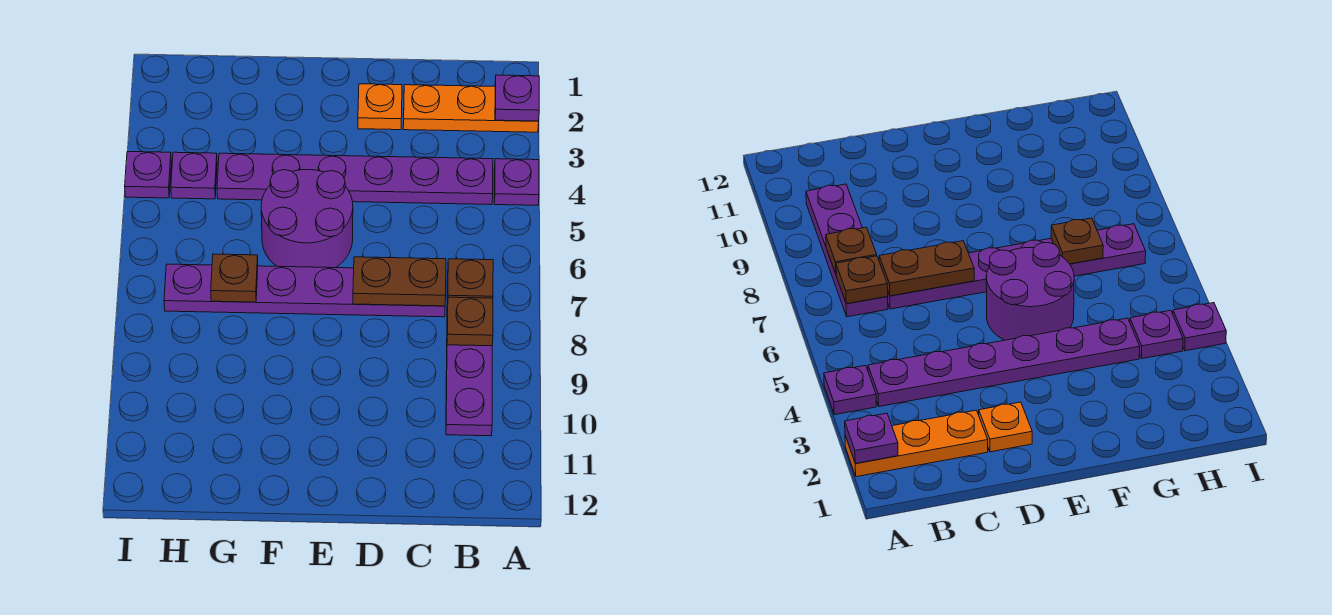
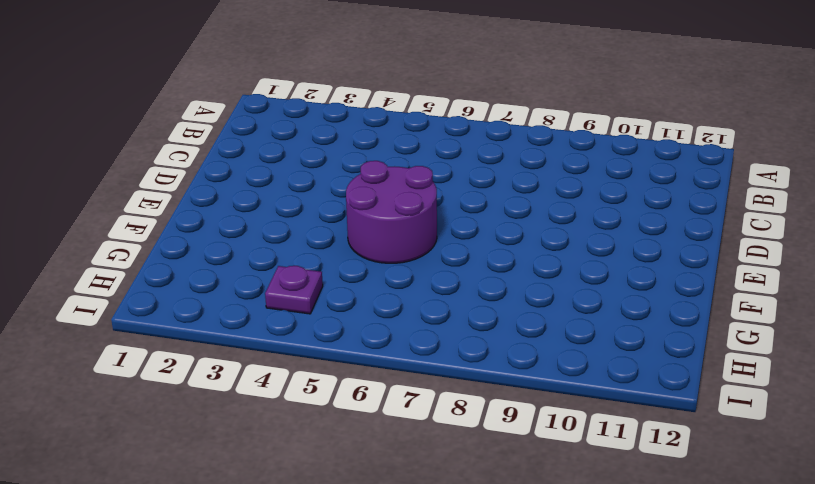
none -> orange plate A2:C2 level 1
none -> purple plate A4 level 1
none -> purple plate B4:G4 level 1

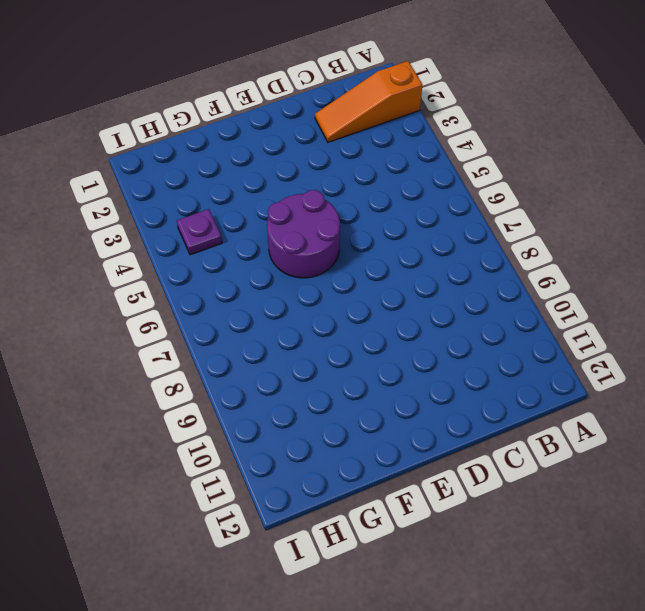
orange slope A2:C2 level 1 top A -> orange plate A2:C2 level 1
none -> purple plate A4 level 1
none -> purple plate B4:G4 level 1
none -> purple plate B7:B10 level 1

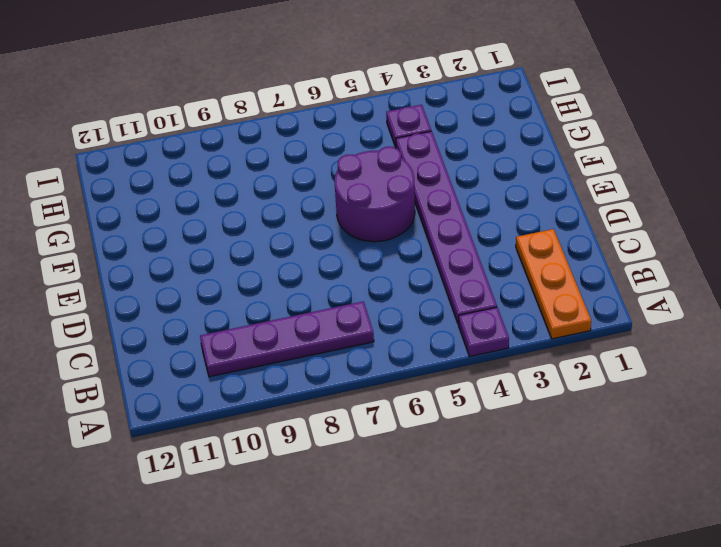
none -> purple plate C7:H7 level 1
none -> orange plate D2 level 1
none -> purple plate I4 level 1

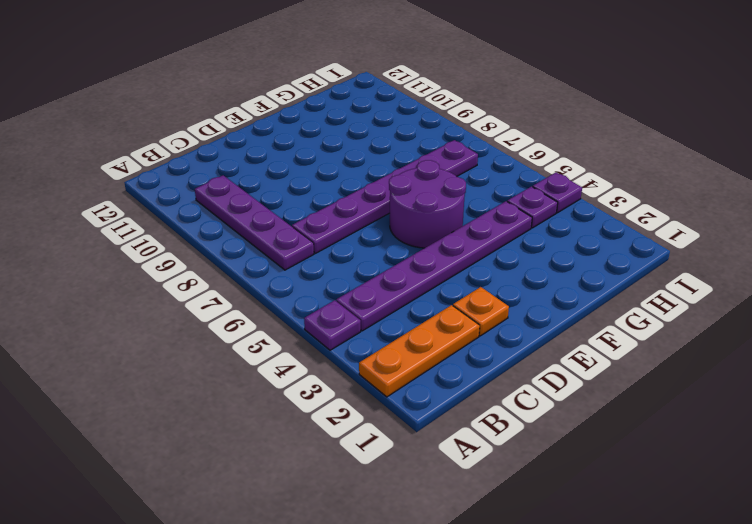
none -> purple plate A2 level 2
none -> brown plate B7 level 2
none -> brown plate B8 level 2

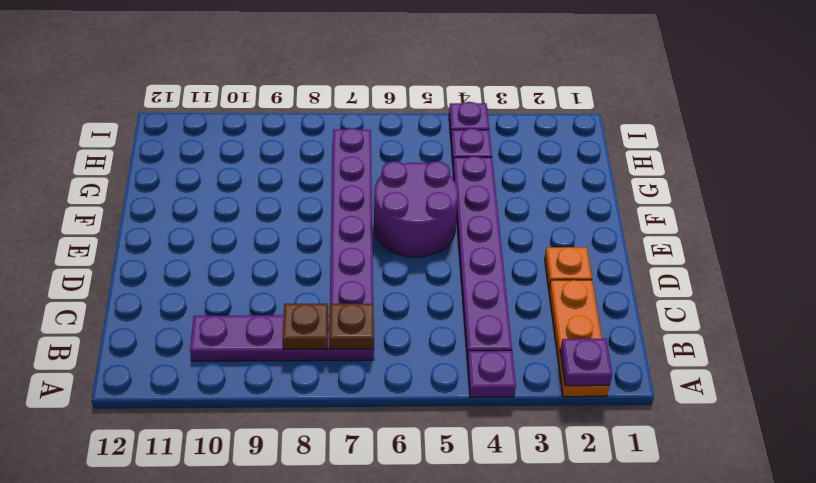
none -> brown plate C7:D7 level 2
none -> brown plate G7 level 2

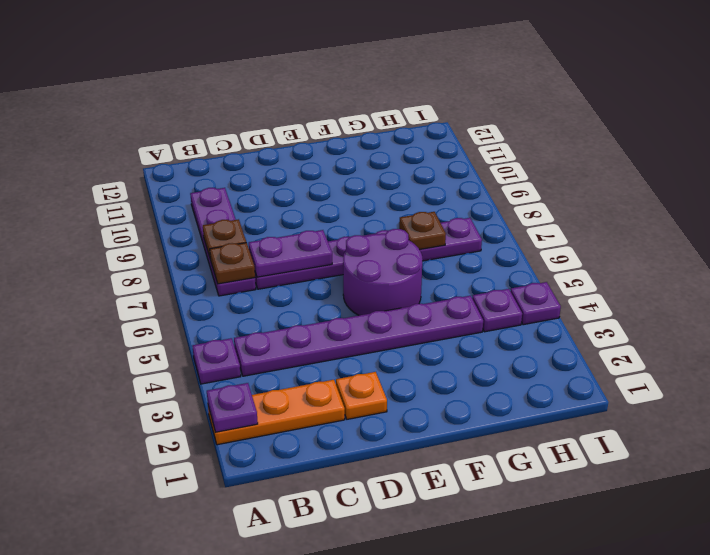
purple plate C7:D7 level 2 -> brown plate C7:D7 level 2

